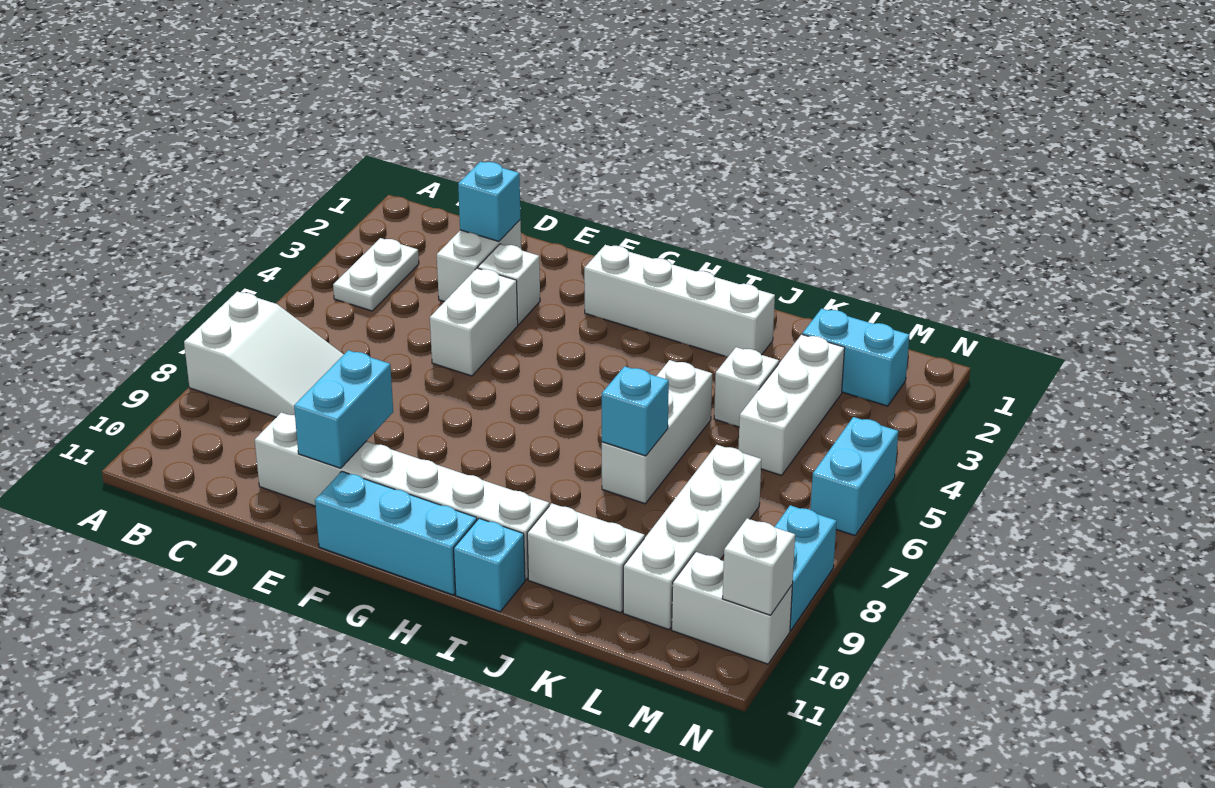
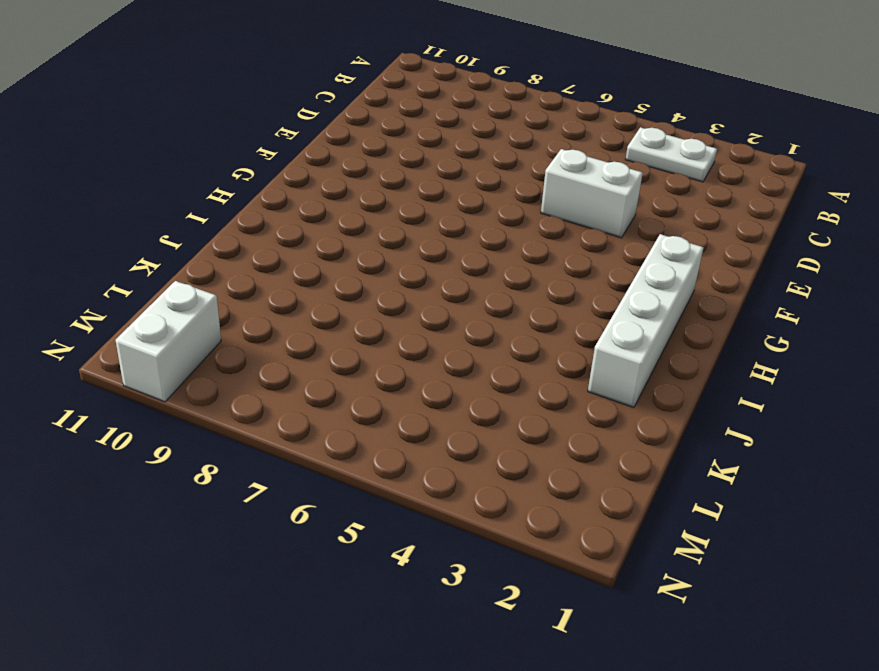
none -> white slope A7:C8 level 1 top A
none -> white brick D2:D3 level 1
none -> white brick D10:I10 level 1

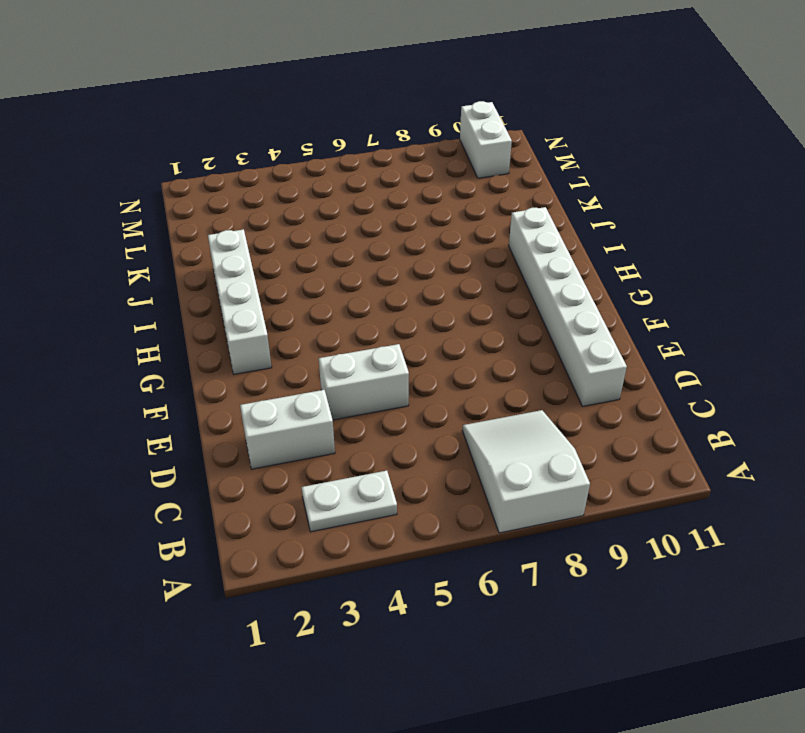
none -> white brick E3 level 1
none -> cyan brick F11:H11 level 1
none -> cyan brick I11 level 1

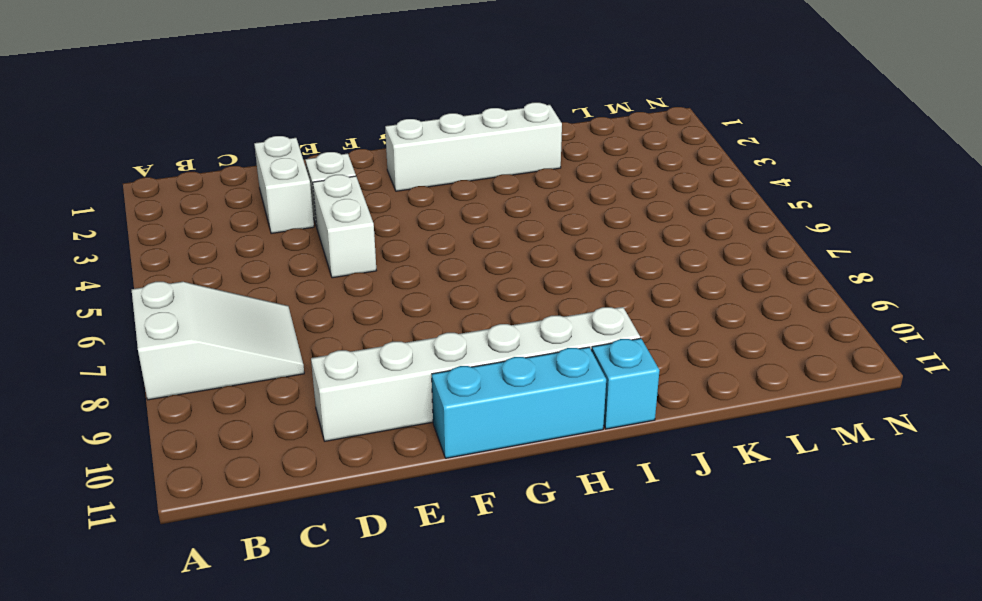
none -> white plate B3:B4 level 1
none -> white brick J5:J7 level 1
none -> white brick J10:K10 level 1

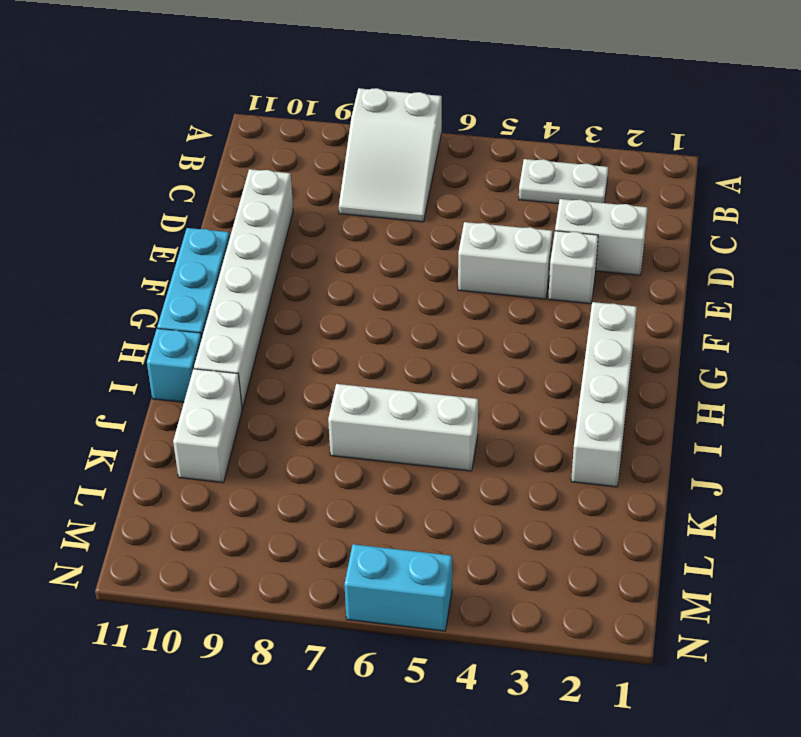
none -> white brick K4 level 1
none -> cyan brick L2:M2 level 1
none -> white brick L3:L5 level 1

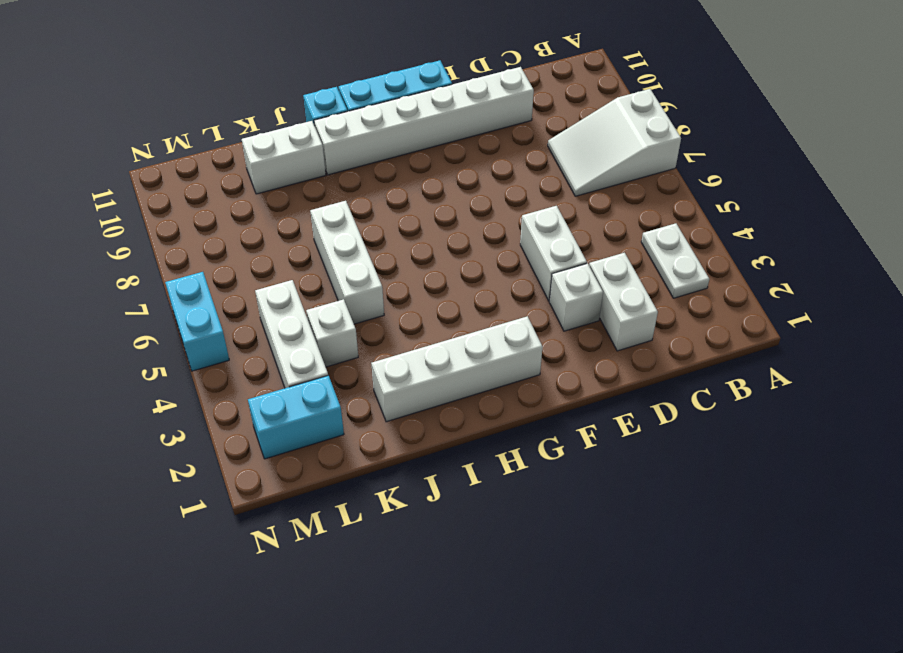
none -> white brick L7:L10 level 1
none -> white brick M10:N10 level 1
none -> cyan brick N8:N9 level 1

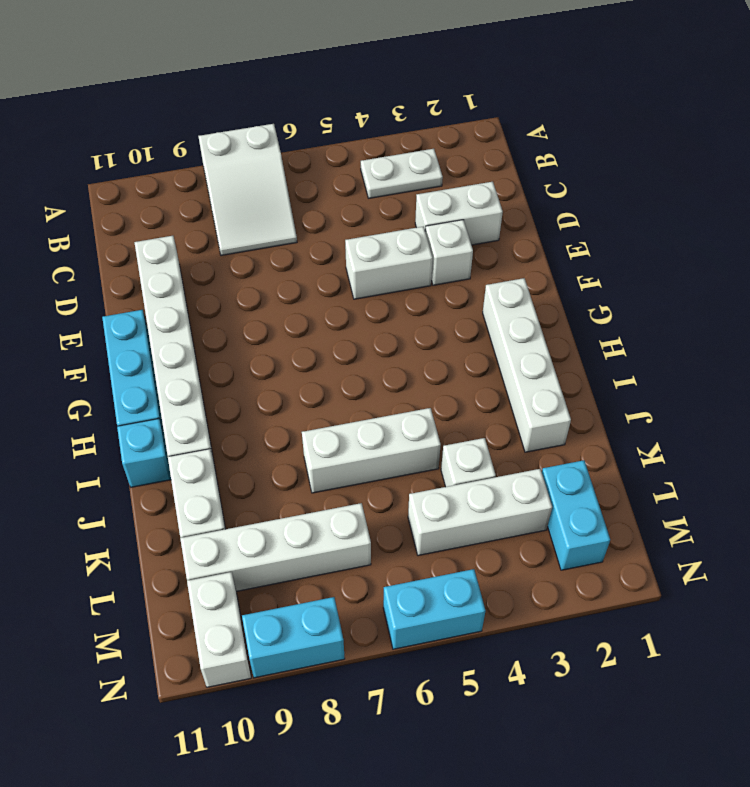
none -> cyan brick D2 level 2
none -> cyan brick E9:E10 level 2
none -> cyan brick J7 level 2

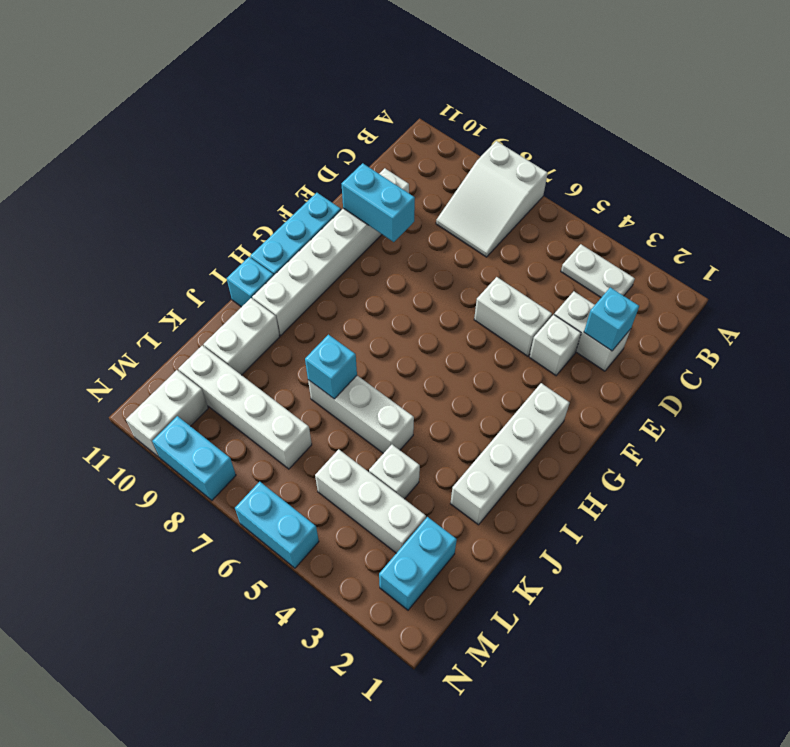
none -> white brick N10 level 2

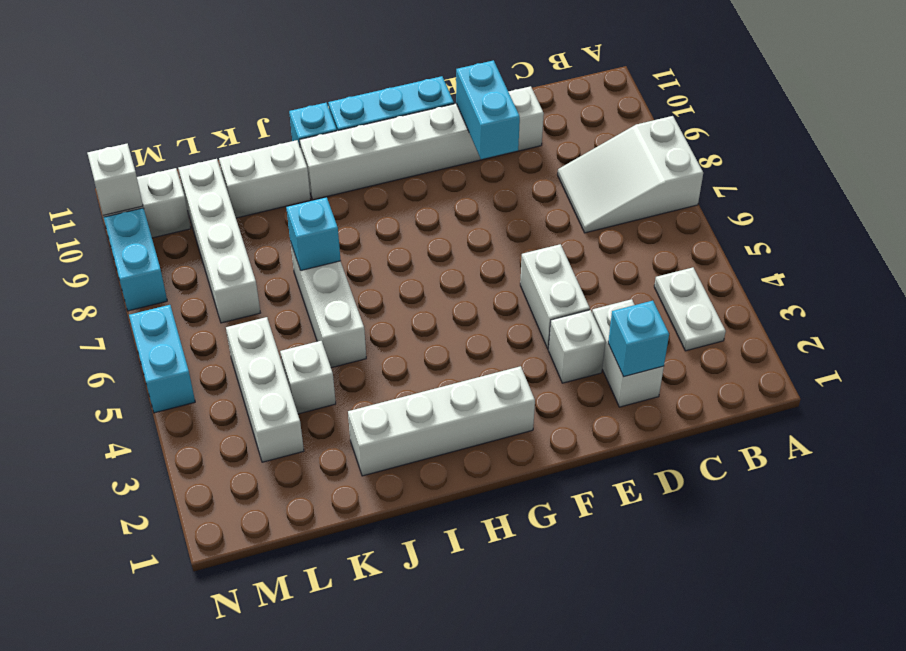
none -> cyan brick L2:M2 level 1

